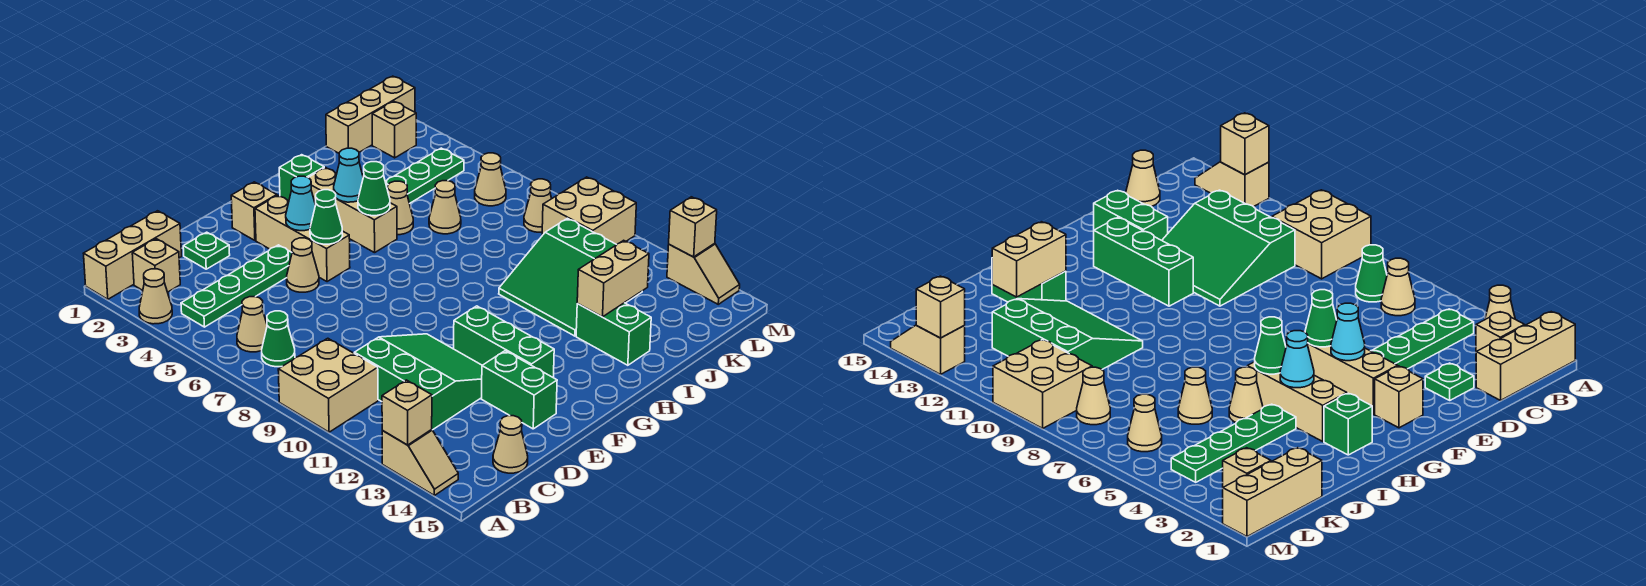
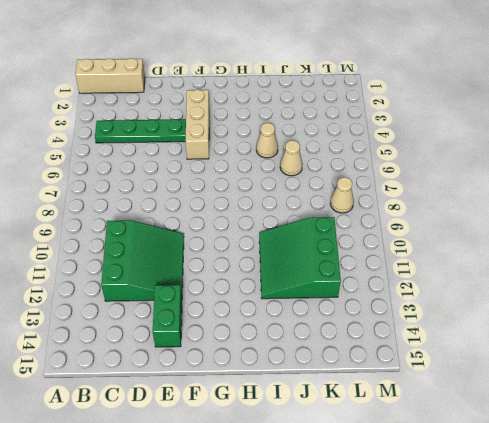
none -> tan cone A3 level 1
none -> tan brick A9:B10 level 1
none -> tan slope A13:A14 level 1 top 13
none -> tan brick B2 level 1

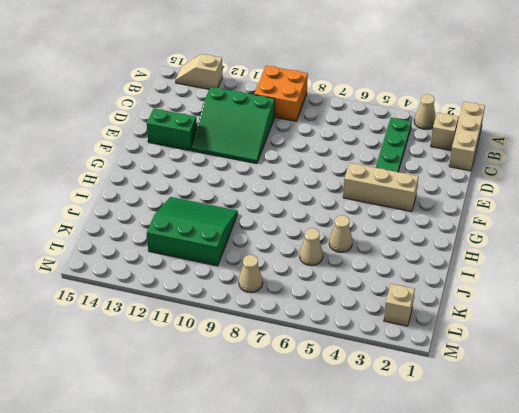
orange brick A9:B10 level 1 -> tan brick A9:B10 level 1
none -> tan cone B6 level 1
none -> green cone B7 level 1
none -> tan cone C15 level 1
none -> green plate D2 level 1

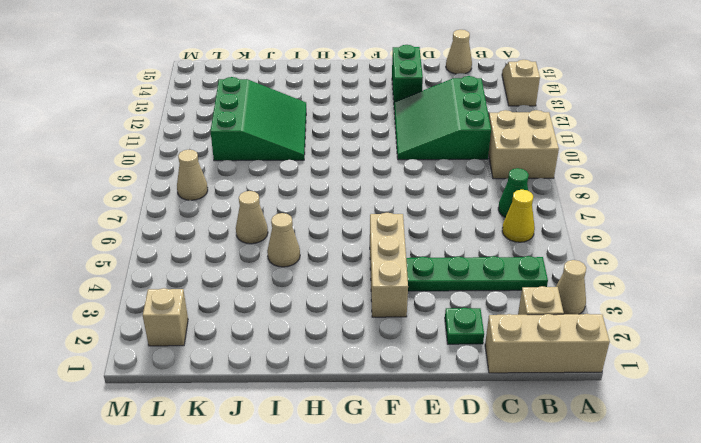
yellow cone B6 level 1 -> tan cone B6 level 1
none -> tan cone E5 level 1
none -> tan brick F2 level 1
none -> green brick F11:F13 level 1
none -> green brick H2 level 1

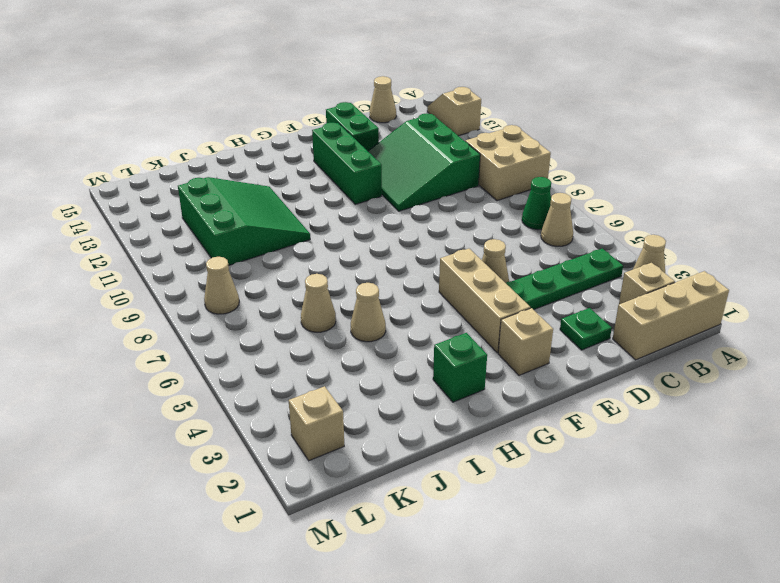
none -> tan brick H3:H5 level 1
none -> green plate I4:L4 level 1
none -> green brick I13:I14 level 1
none -> tan brick K1:M1 level 1

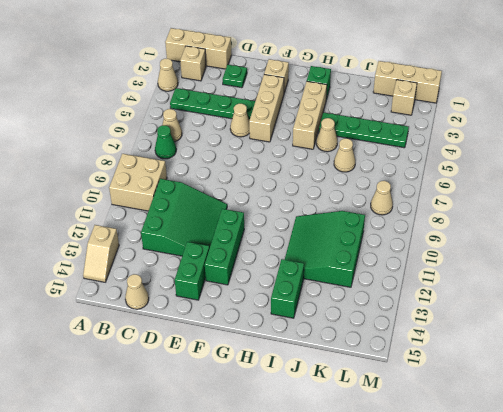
none -> tan cone L6 level 1
none -> tan brick L9:M10 level 1
none -> tan slope M13:M14 level 1 top 13
none -> tan brick A13 level 2

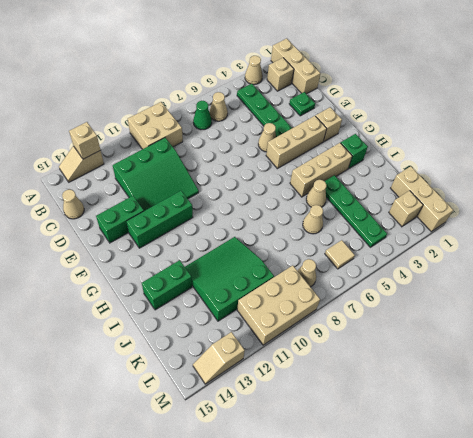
tan tile L6 level 1 -> tan cone L6 level 1
tan brick L9:M11 level 1 -> tan brick L9:M10 level 1
none -> cyan cone F4 level 2
none -> green cone F5 level 2
none -> cyan cone H4 level 2
none -> green cone H5 level 2

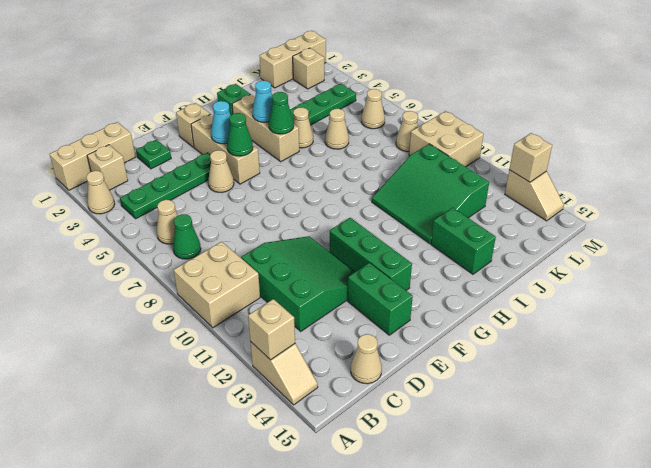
none -> tan brick I13:J13 level 2

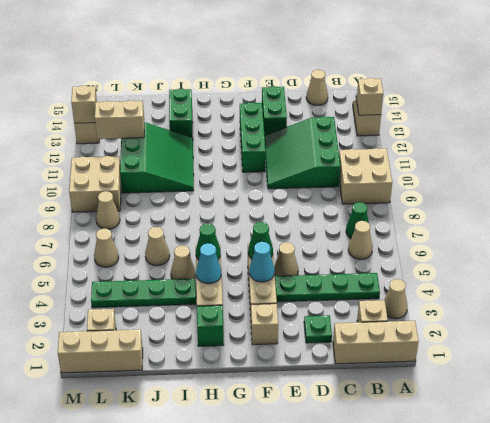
tan brick K12:L12 level 2 -> tan brick I13:J13 level 2

